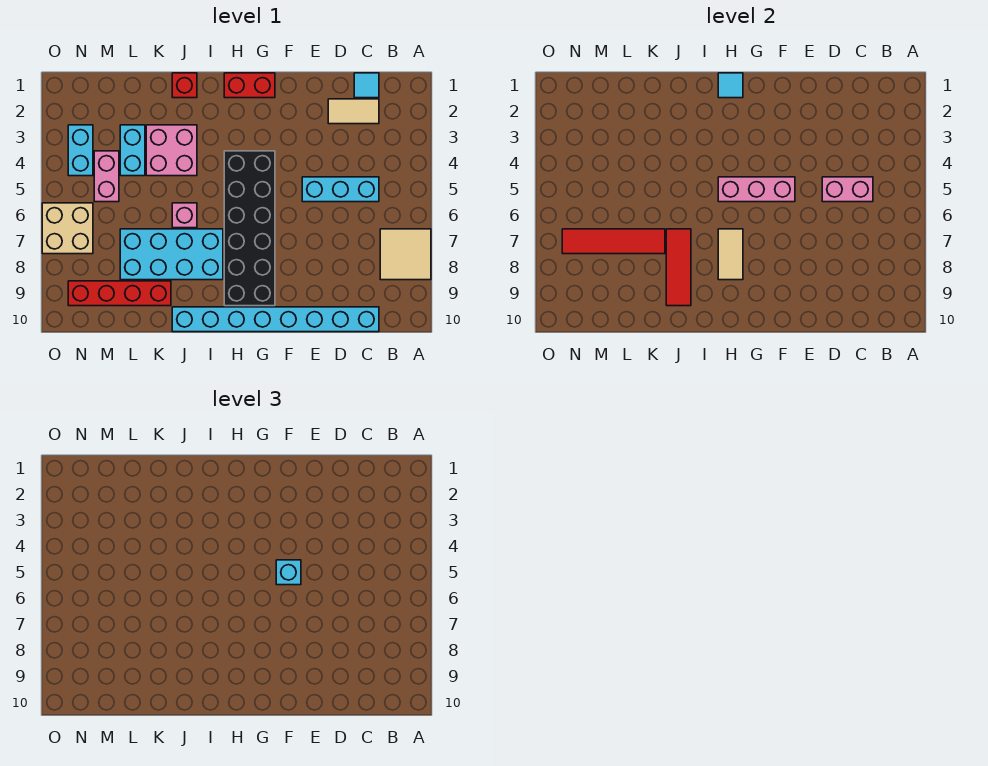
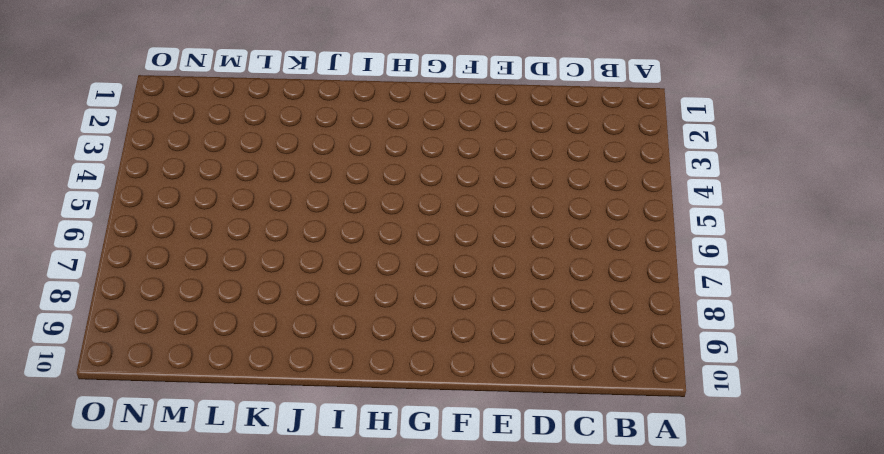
none -> tan tile A7:B8 level 1
none -> cyan tile C1 level 1
none -> tan tile C2:D2 level 1

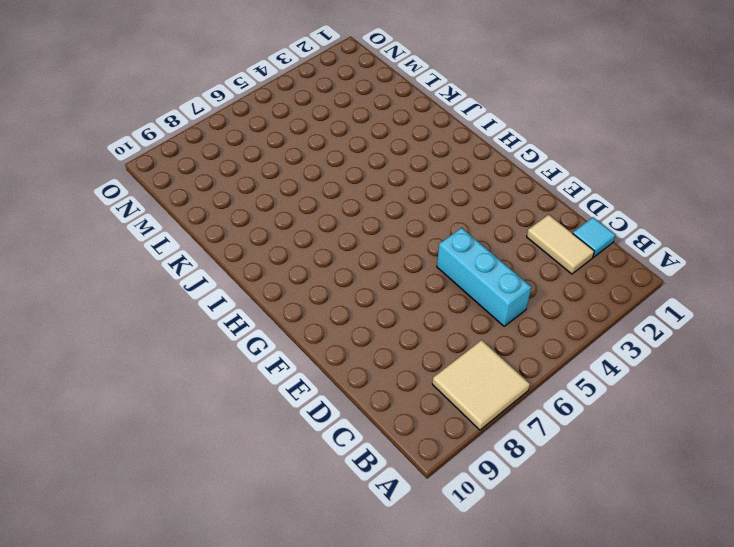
none -> cyan brick C10:J10 level 1
none -> red brick G1:H1 level 1
none -> black brick G4:H9 level 1

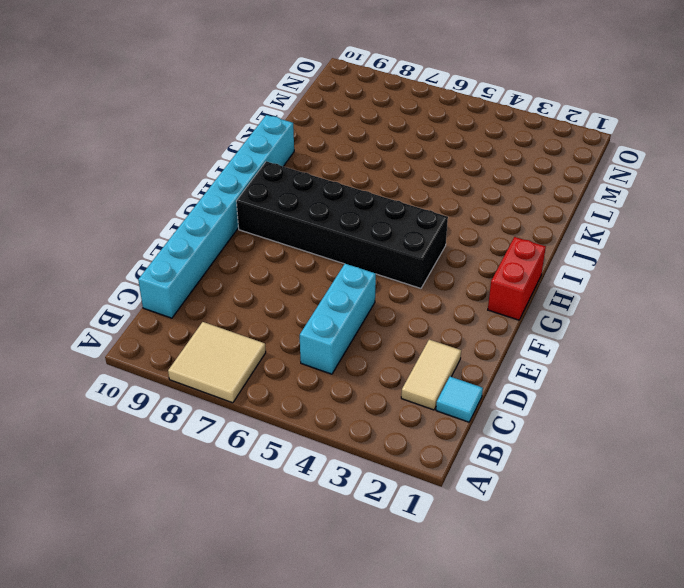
none -> cyan brick I7:L8 level 1
none -> red brick J1 level 1
none -> pink brick J3:K4 level 1

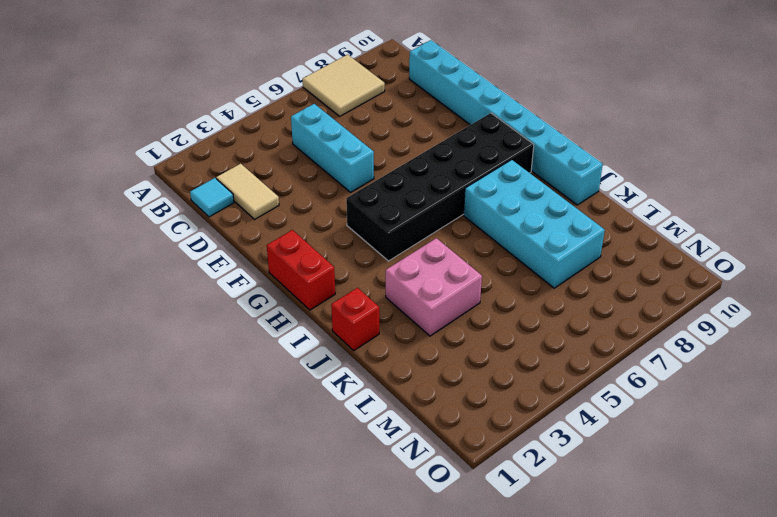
none -> pink brick J6 level 1
none -> red brick K9:N9 level 1
none -> cyan brick L3:L4 level 1

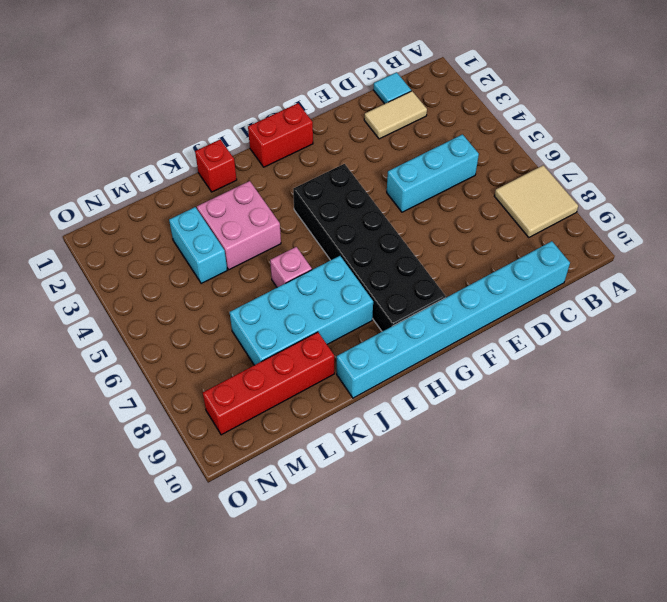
none -> pink brick M4:M5 level 1
none -> cyan brick N3:N4 level 1
none -> tan brick N6:O7 level 1

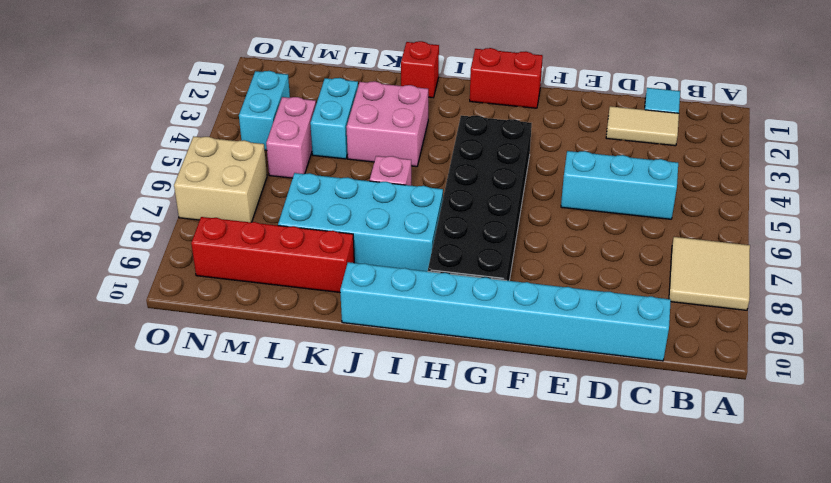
none -> pink brick C5:D5 level 2
none -> pink brick F5:H5 level 2
none -> cyan tile H1 level 2

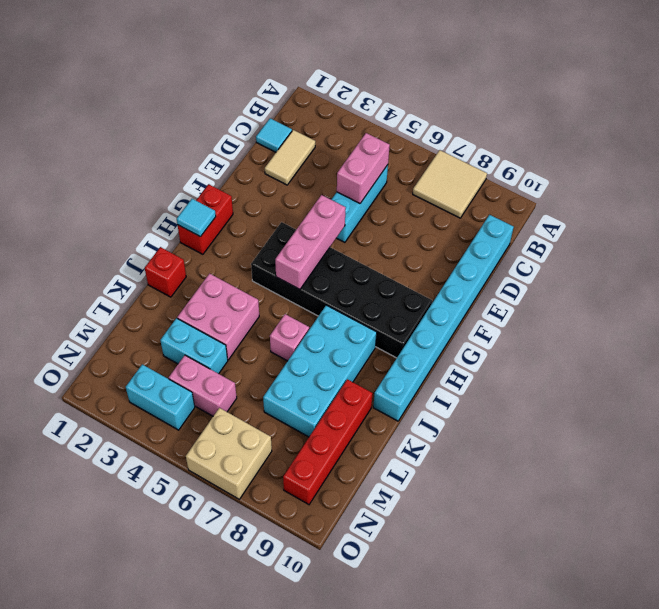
none -> tan tile H7:H8 level 2
none -> red tile J7:J9 level 2
none -> red tile K7:N7 level 2

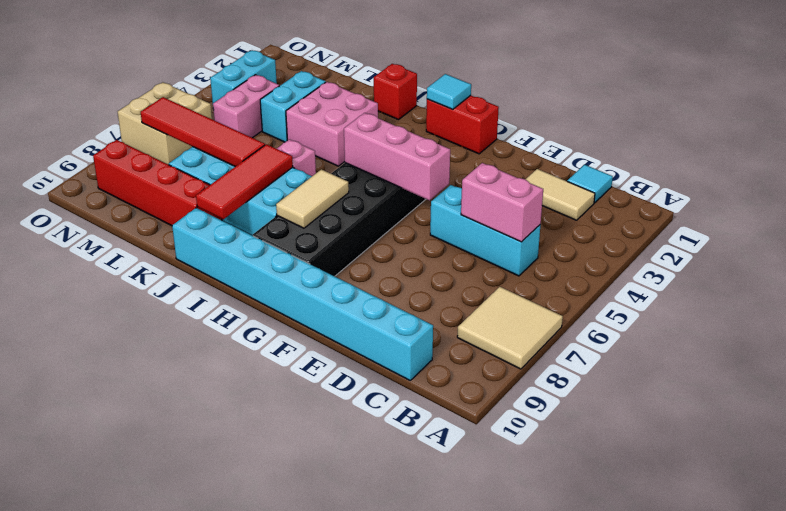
none -> cyan brick F5 level 3

